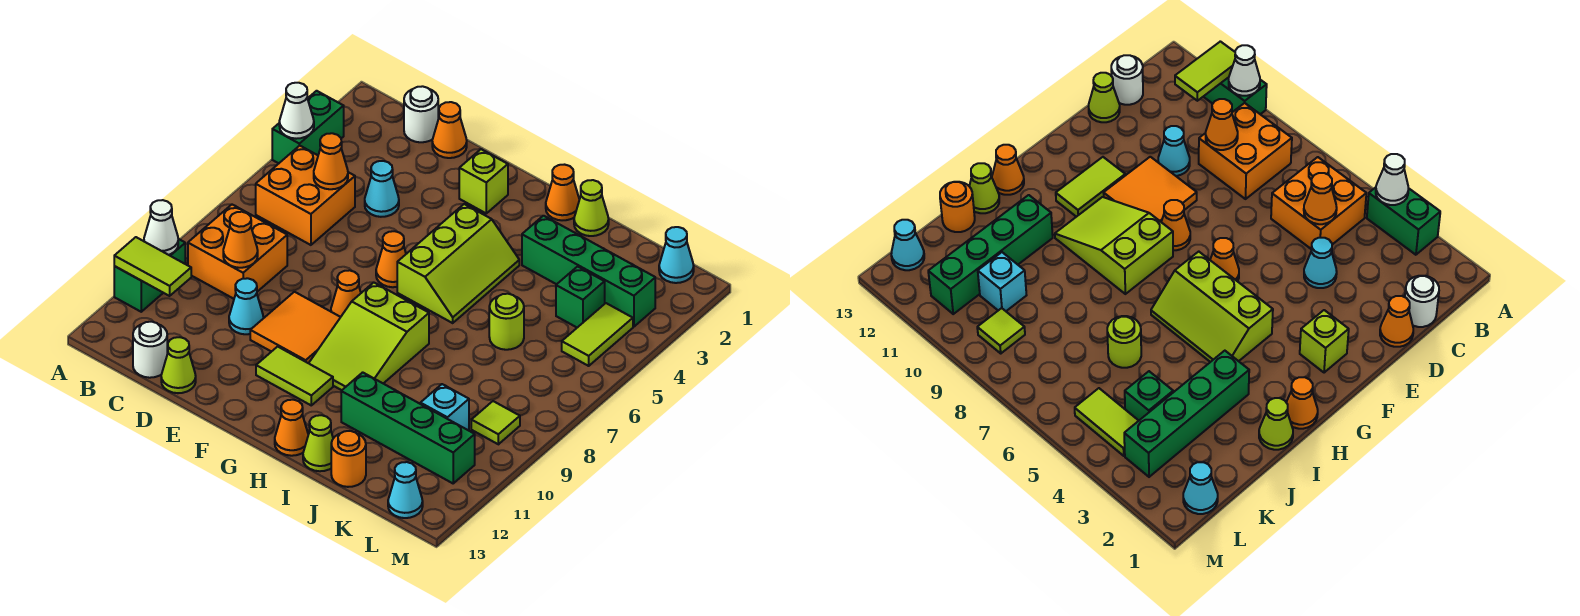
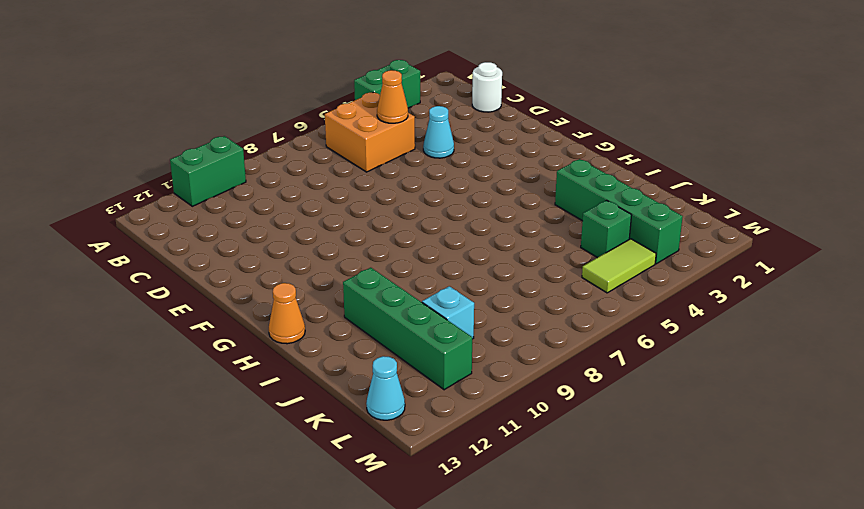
none -> orange brick B8:C9 level 1
none -> white round brick C13 level 1
none -> orange cone D1 level 1
none -> cyan cone D10 level 1

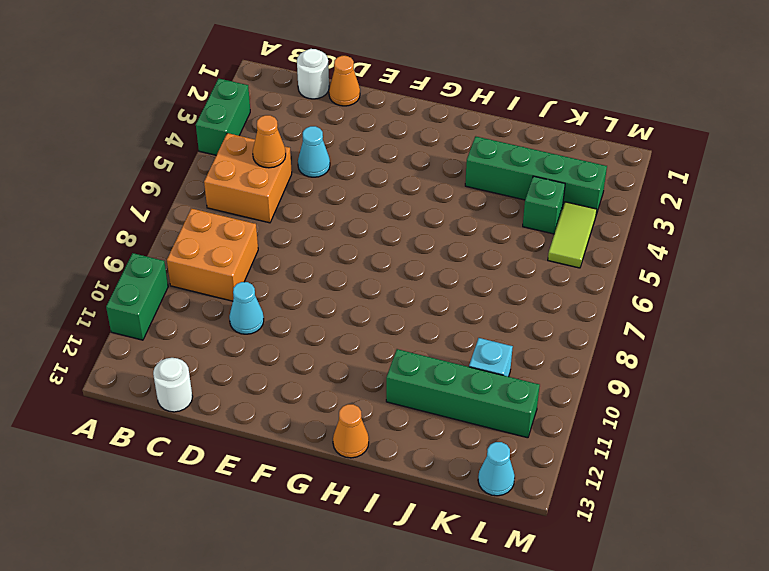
none -> lime cone D13 level 1
none -> orange tile E9:F10 level 1
none -> lime brick F2 level 1
none -> orange cone F6 level 1

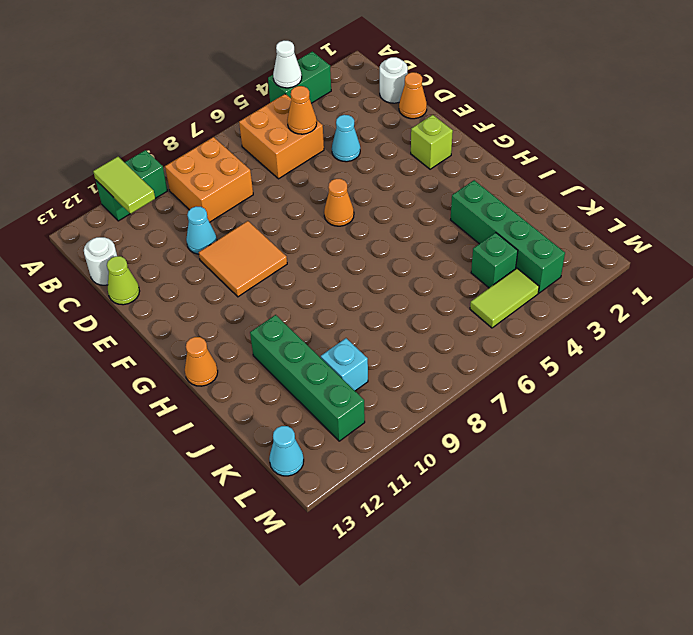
none -> orange cone F8 level 1
none -> lime tile F11:G11 level 1
none -> lime slope G4:H6 level 1 top G
none -> lime slope G8:H10 level 1 top 8

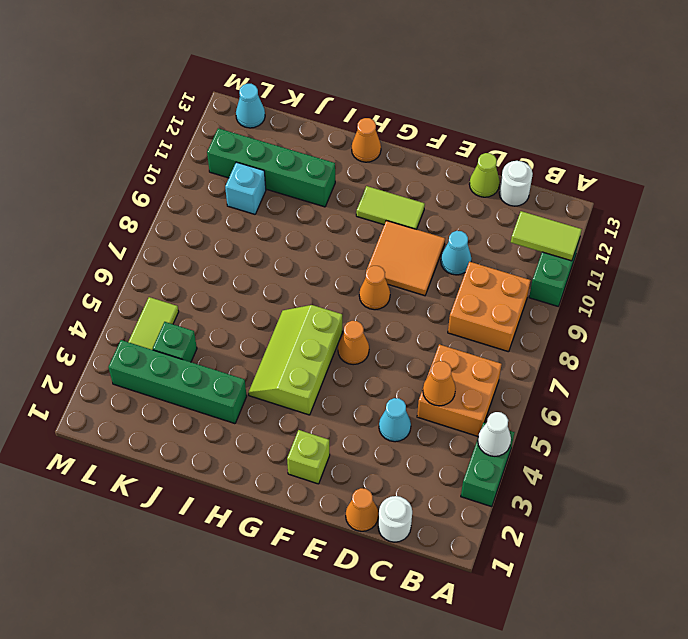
none -> lime slope G8:H10 level 1 top 8
none -> orange cone H1 level 1
none -> lime cone I1 level 1
none -> lime cone I13 level 1

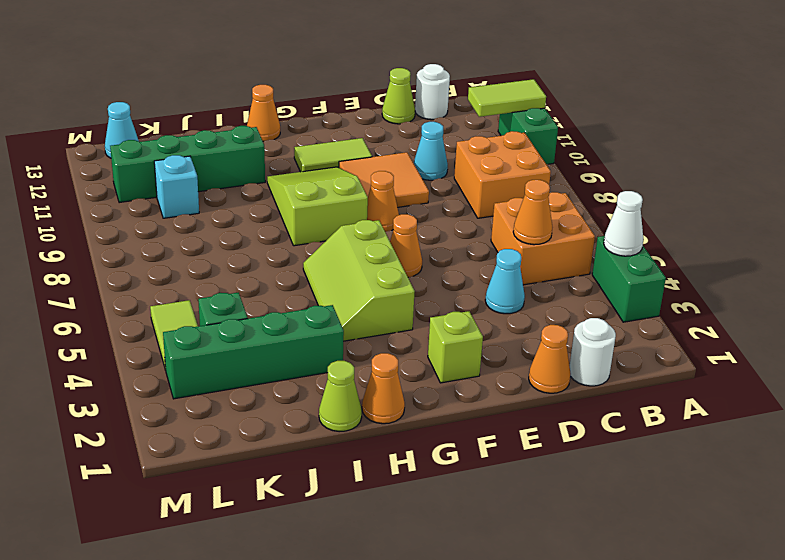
none -> lime cone I13 level 1
none -> lime round brick J6 level 1
none -> orange round brick J13 level 1
none -> cyan cone L1 level 1

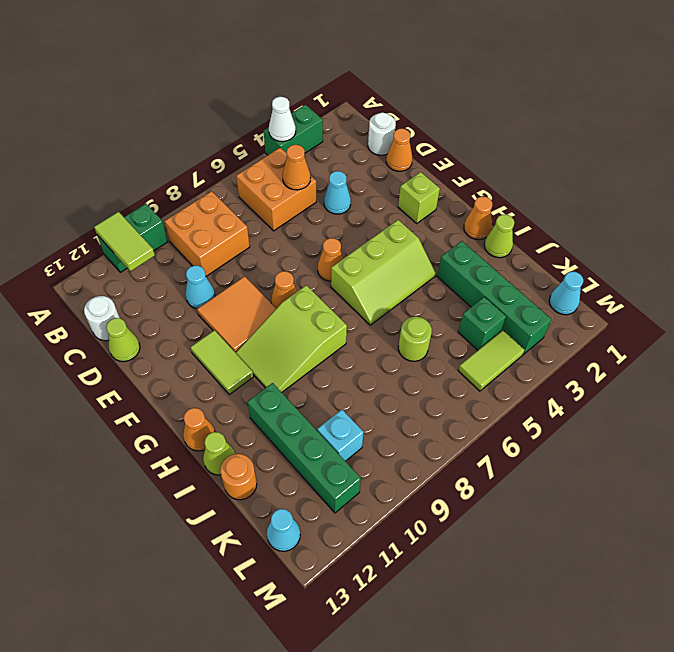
none -> lime tile L9 level 1
none -> white cone A10 level 2
none -> orange cone C9 level 2

